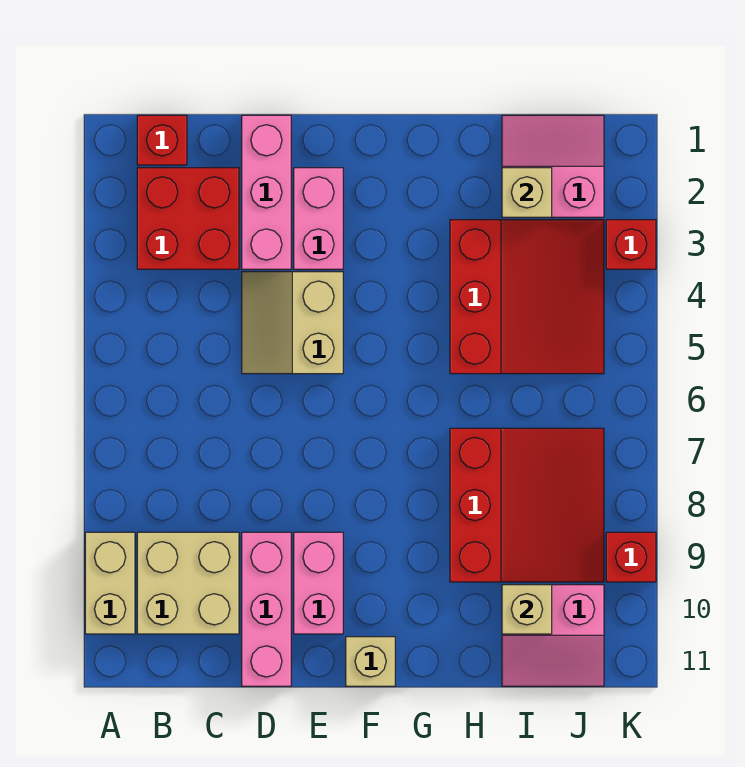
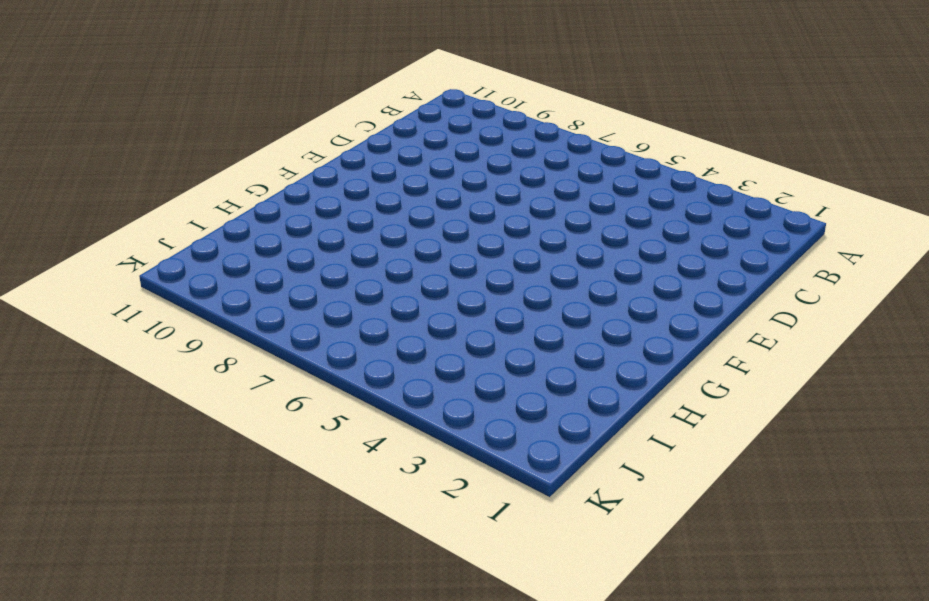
none -> tan brick A9:A10 level 1
none -> red brick B1 level 1
none -> red brick B2:C3 level 1

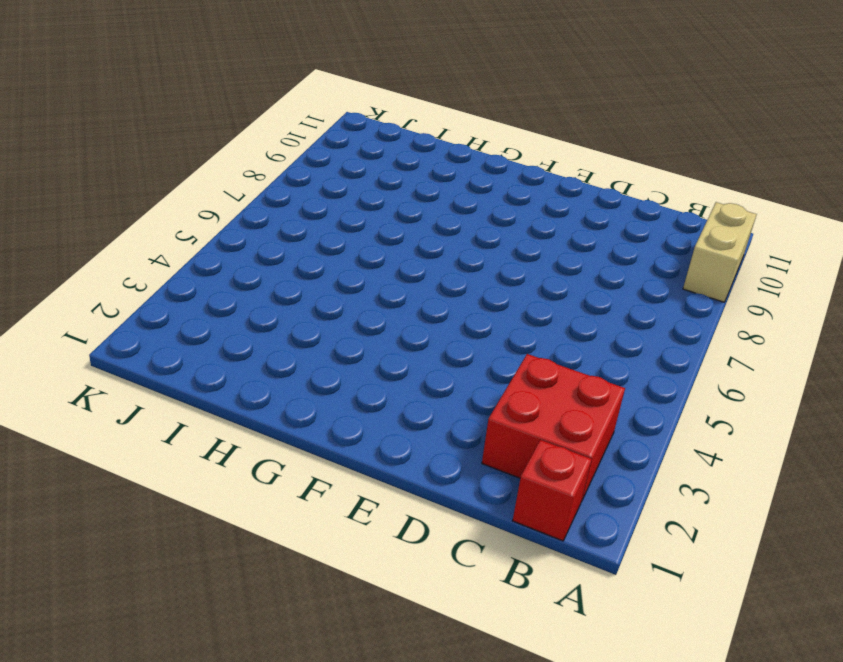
none -> tan brick B9:C10 level 1
none -> pink brick D1:D3 level 1
none -> tan slope D4:E5 level 1 top E

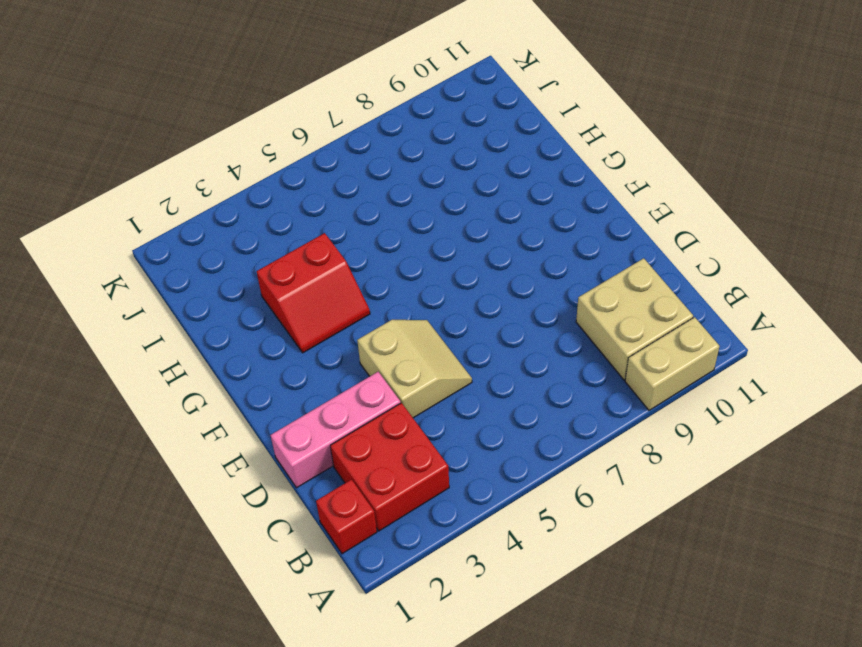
tan slope D4:E5 level 1 top 4 -> tan slope D4:E5 level 1 top E
red slope G3:H4 level 1 top H -> red slope H3:J5 level 1 top H
none -> pink brick D9:D11 level 1
none -> pink brick E2:E3 level 1
none -> pink brick E9:E10 level 1

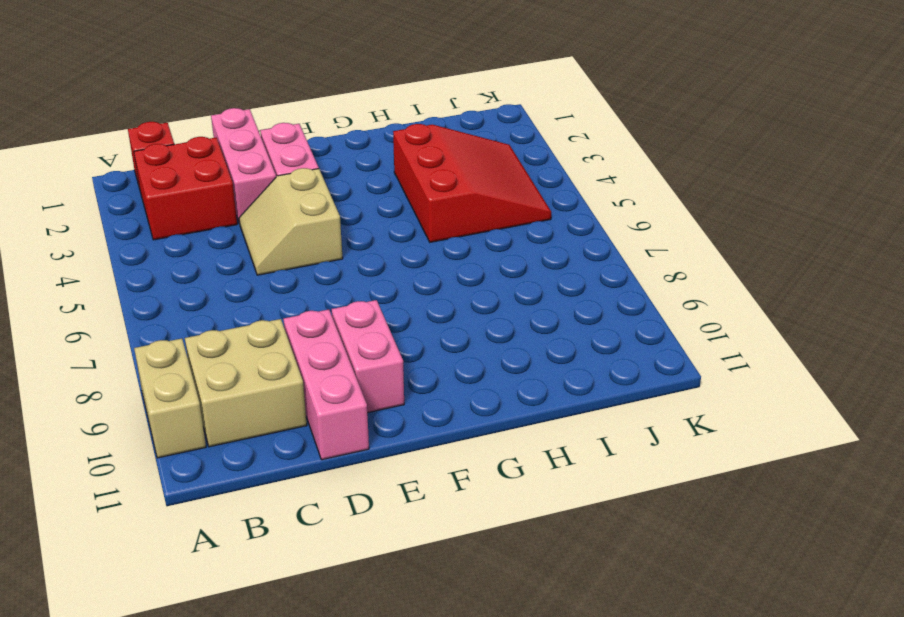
none -> tan brick F11 level 1
none -> red slope H7:J9 level 1 top H
none -> pink slope I1:J2 level 1 top 2

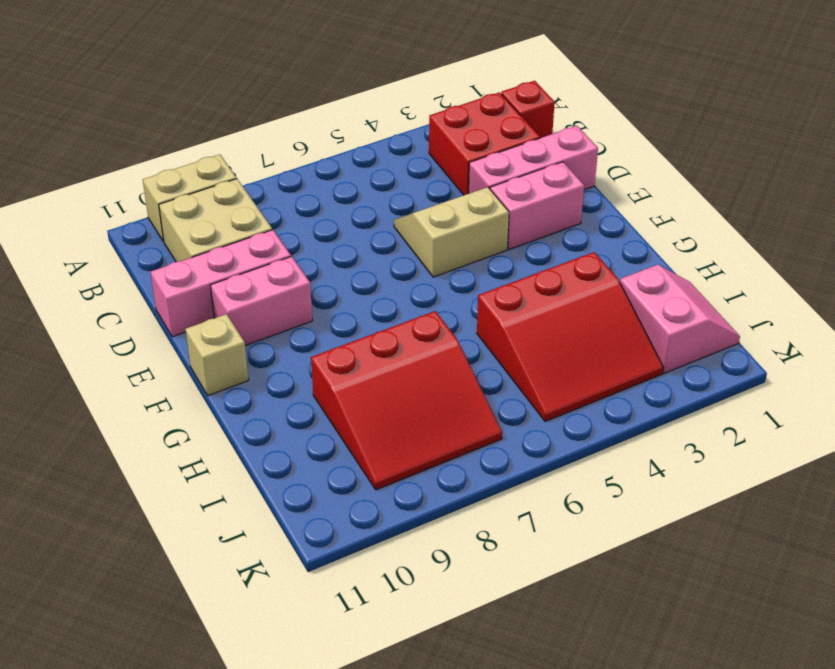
none -> pink slope I10:J11 level 1 top 10
none -> red brick K3 level 1
none -> red brick K9 level 1

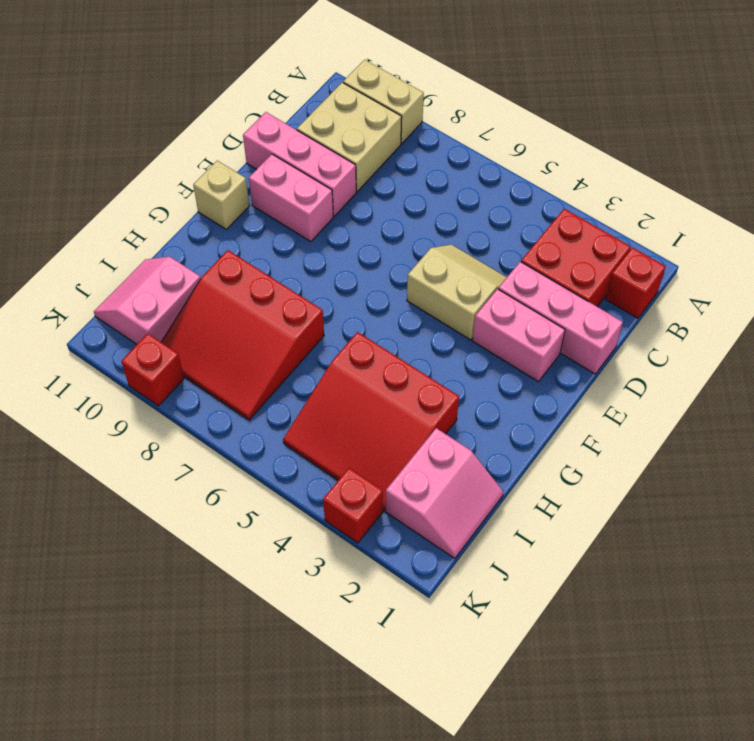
none -> tan brick I2 level 2
none -> tan brick I10 level 2

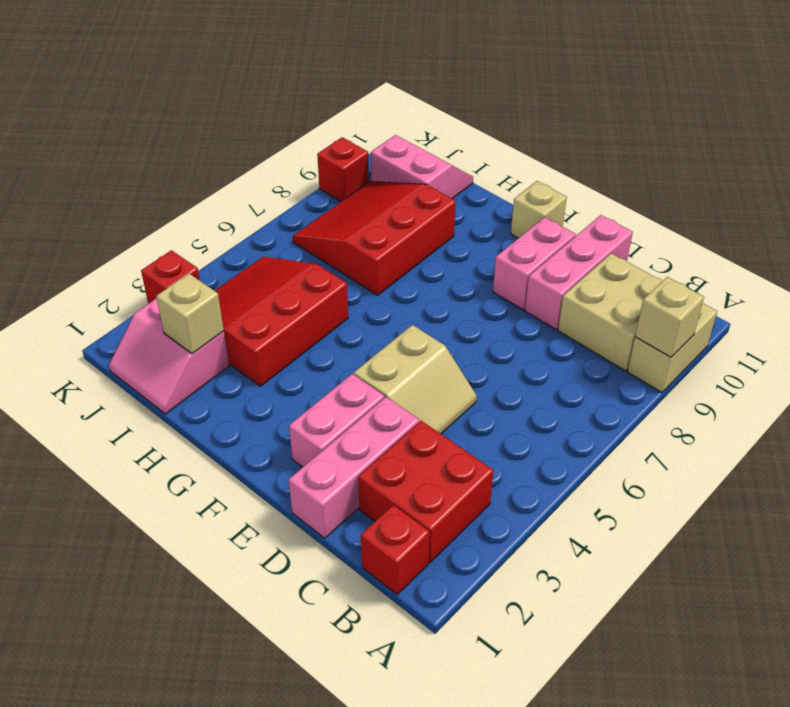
tan brick A9 level 2 -> tan brick I10 level 2

